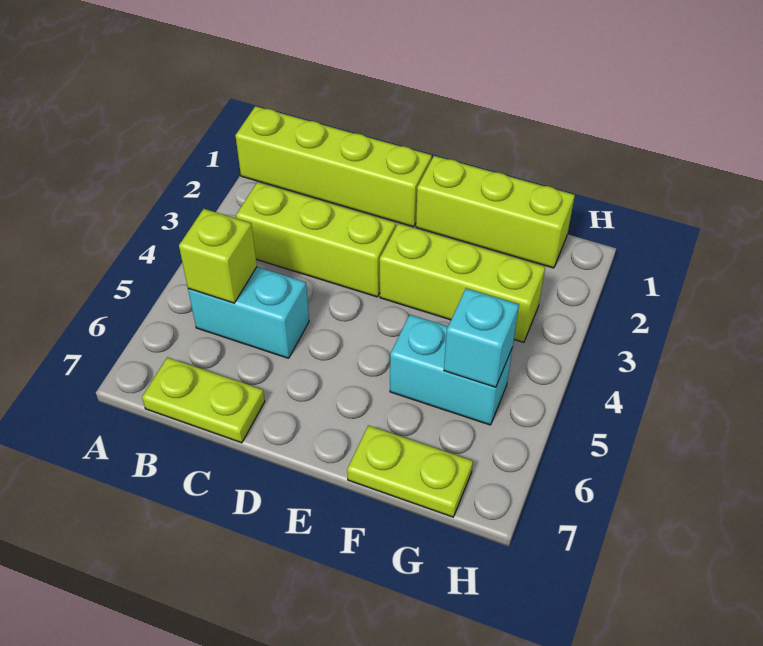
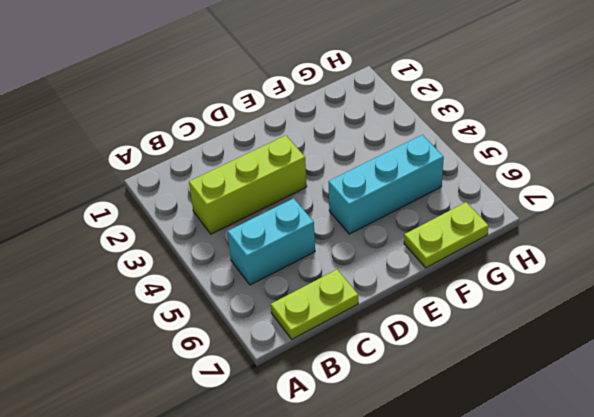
cyan brick E5:G5 level 1 -> cyan brick F5:G5 level 1
none -> lime brick A1:D1 level 1
none -> lime brick E1:G1 level 1

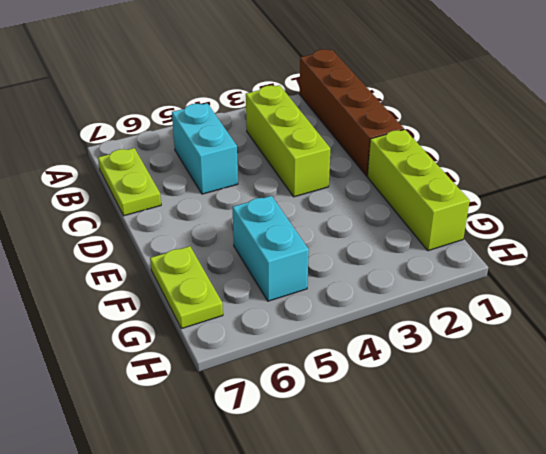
brown brick A1:D1 level 1 -> lime brick A1:D1 level 1
none -> lime brick E3:G3 level 1
none -> lime brick B5 level 2

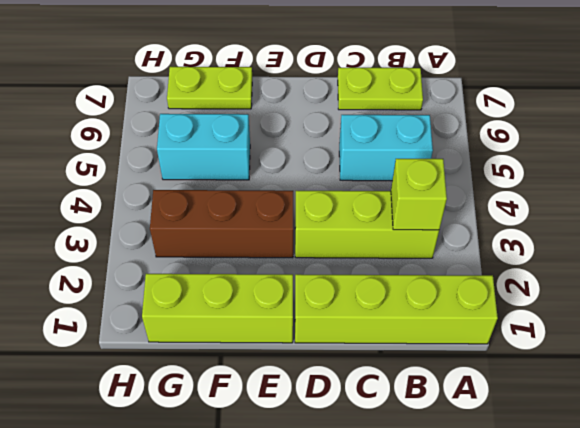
lime brick B3 level 2 -> lime brick B5 level 2
brown brick E3:G3 level 1 -> lime brick E3:G3 level 1
none -> cyan brick G5 level 2

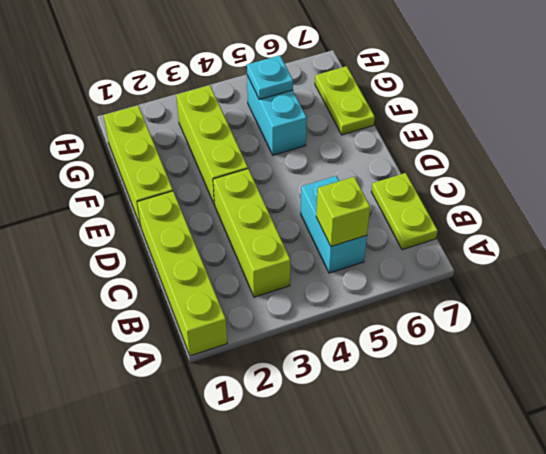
cyan plate G5 level 2 -> cyan brick G5 level 2

